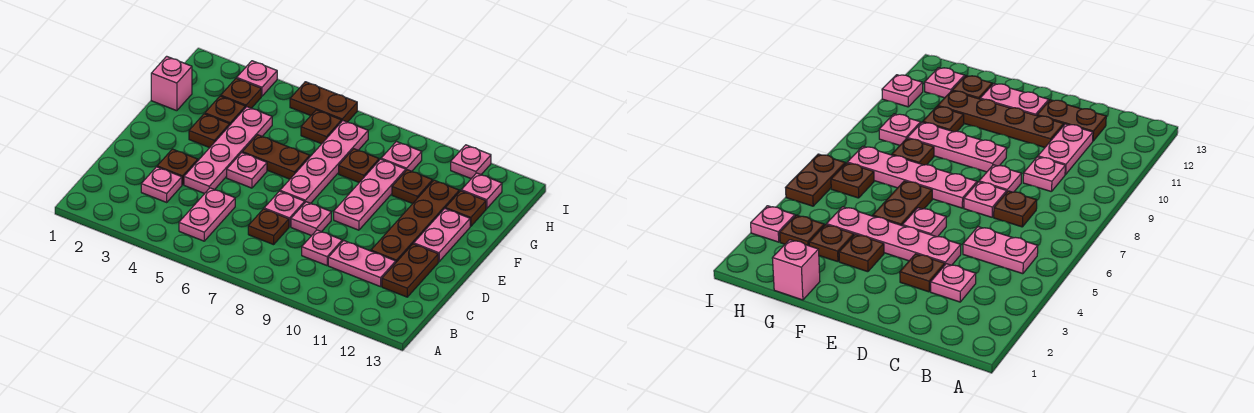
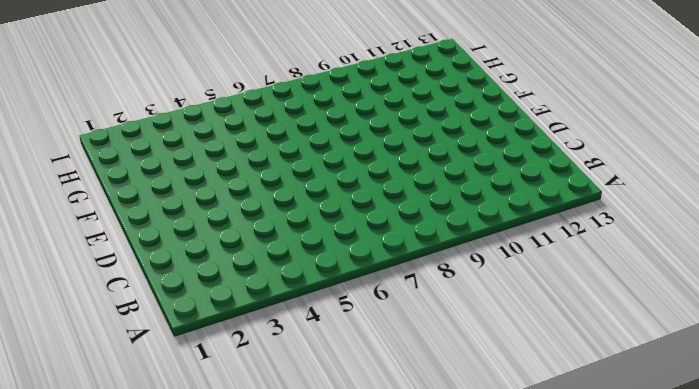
none -> pink plate B5:C5 level 1
none -> pink plate C3 level 1
none -> brown plate C7 level 1

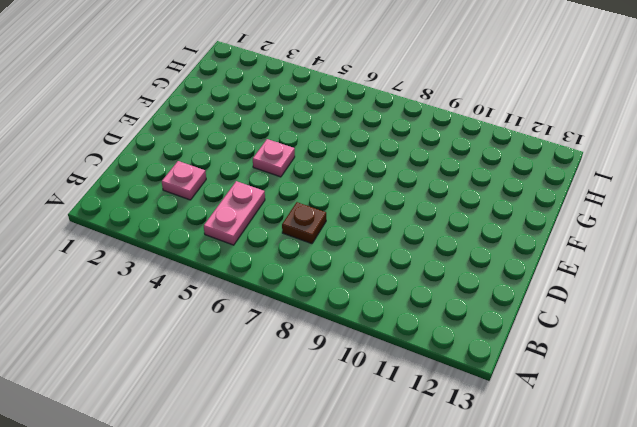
none -> pink plate C9 level 1
none -> pink plate C10:C11 level 1
none -> brown plate C12:D12 level 1

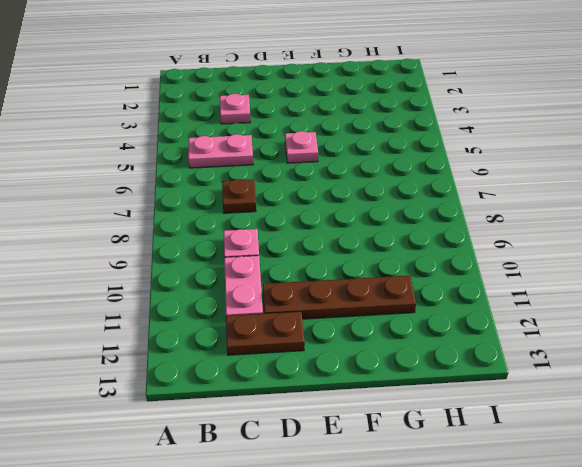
none -> brown plate D3 level 1
none -> pink plate D4:G4 level 1
none -> pink plate D7 level 1

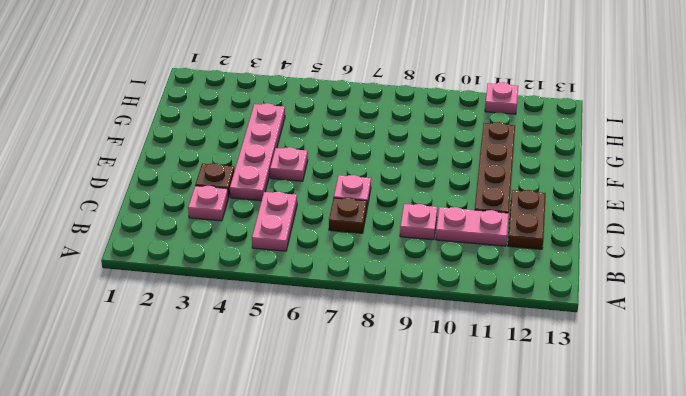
none -> pink plate D8 level 1
none -> pink plate E7:H7 level 1
none -> pink plate E9:G9 level 1

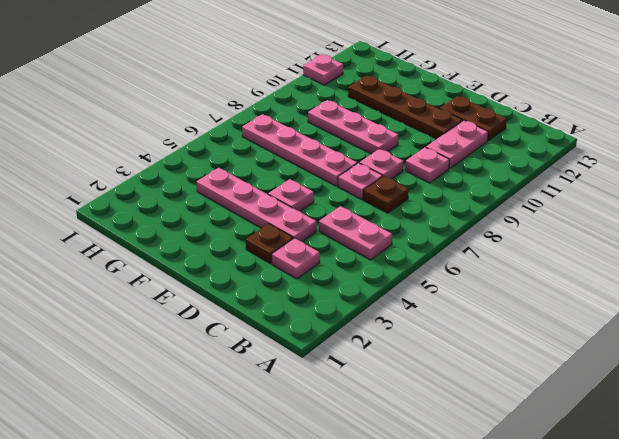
none -> pink plate E12:F12 level 1
none -> brown plate F3 level 1
none -> brown plate F5:F6 level 1

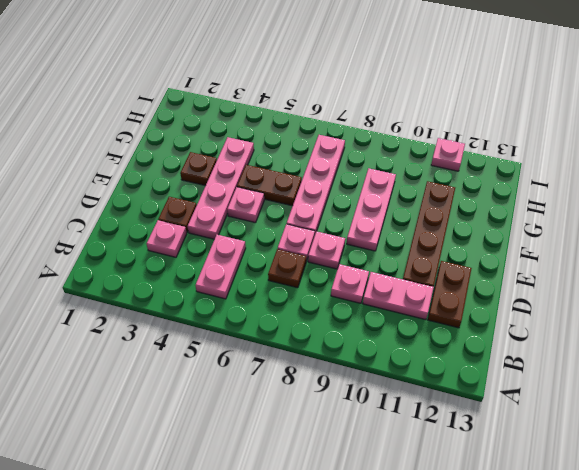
none -> pink plate E12:F12 level 1
none -> pink brick G1 level 1
none -> brown plate G3 level 1

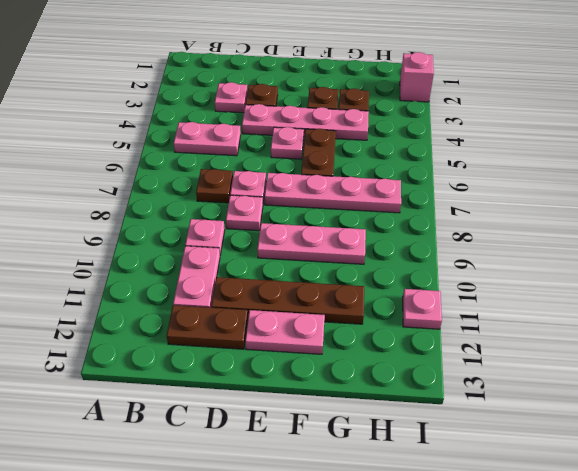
pink brick I2 level 1 -> pink brick G1 level 1
none -> brown plate G8 level 1
none -> brown plate G10 level 1
none -> brown plate G12 level 1

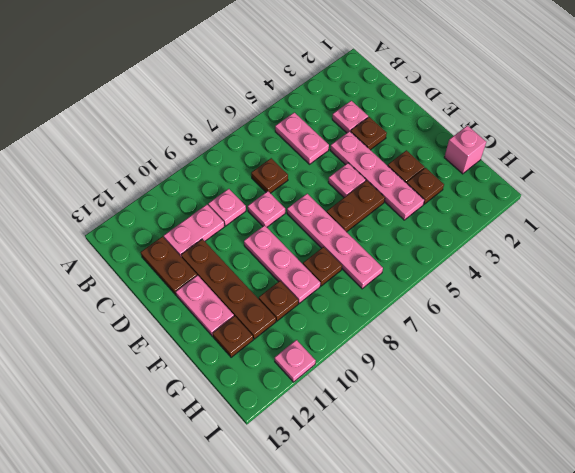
none -> pink plate D7 level 1
none -> brown plate H3 level 1
none -> brown plate H6 level 1

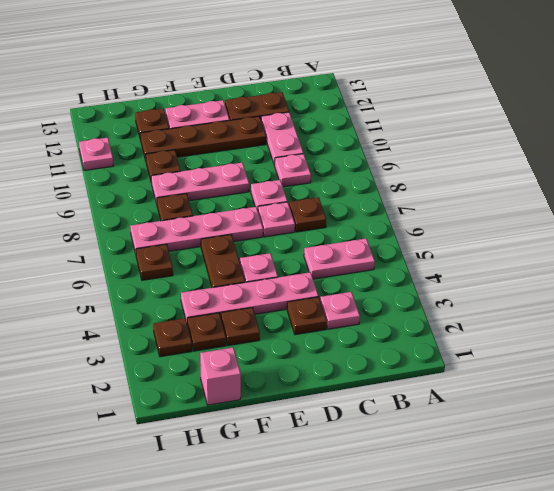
none -> pink plate H9 level 1
none -> pink plate H12 level 1
none -> pink plate I3 level 1

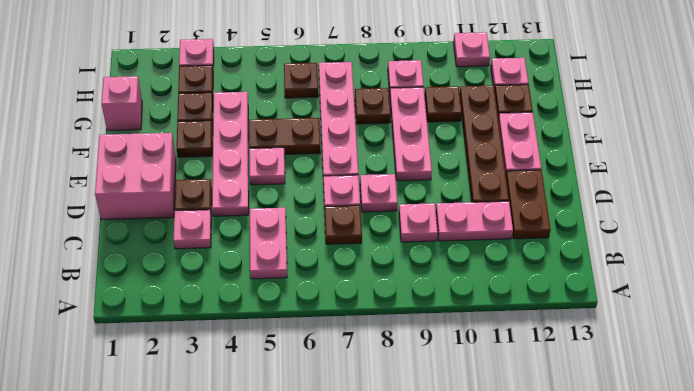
pink brick D1:E2 level 1 -> none
none -> brown plate I5:I6 level 1

